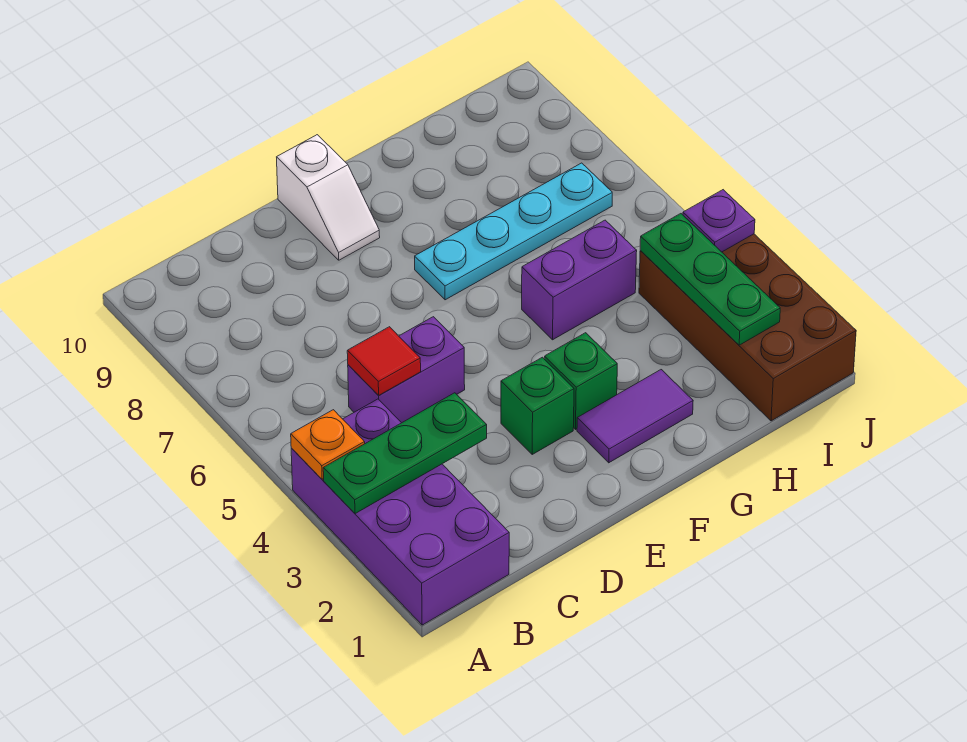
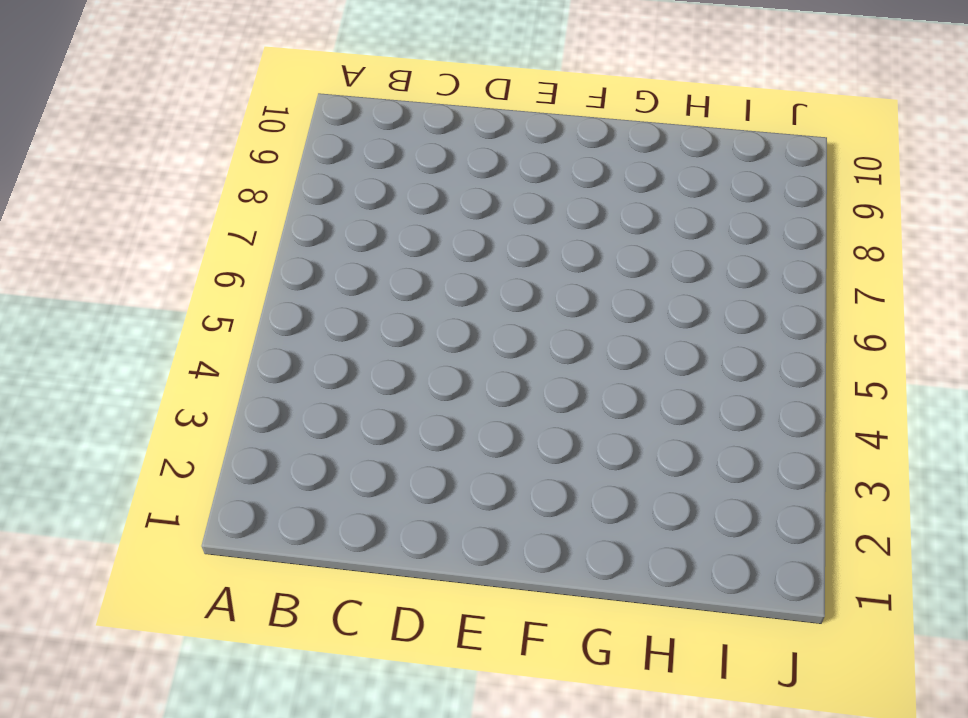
none -> purple brick A1:B4 level 1
none -> purple brick C5:D5 level 1
none -> green brick E3 level 1

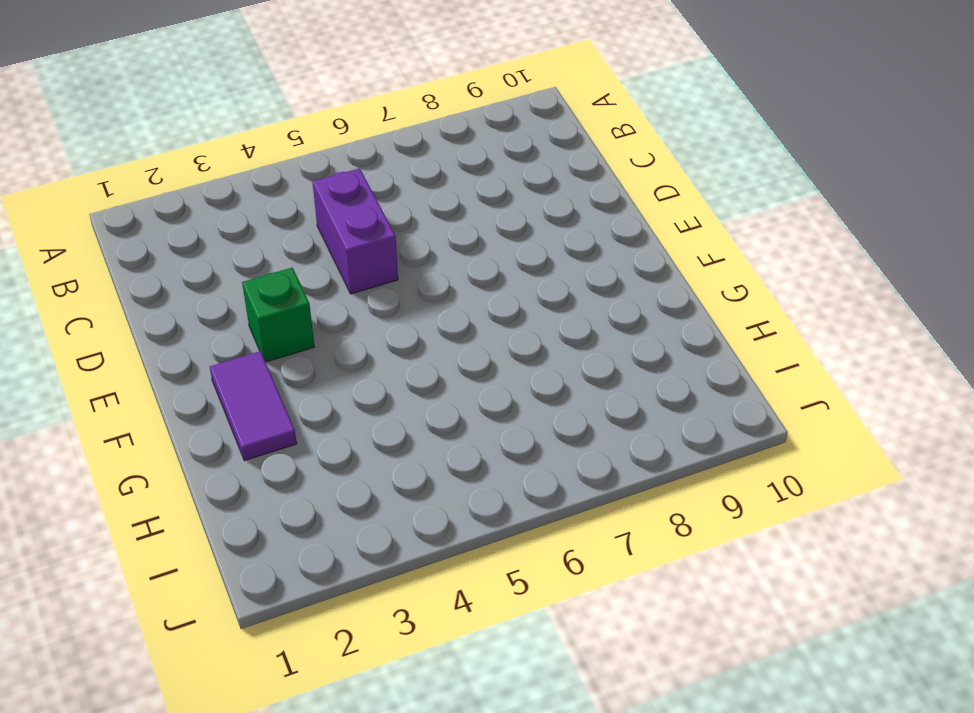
none -> purple brick A1:B4 level 1
none -> white slope E9:E10 level 1 top 10
none -> green brick F3 level 1

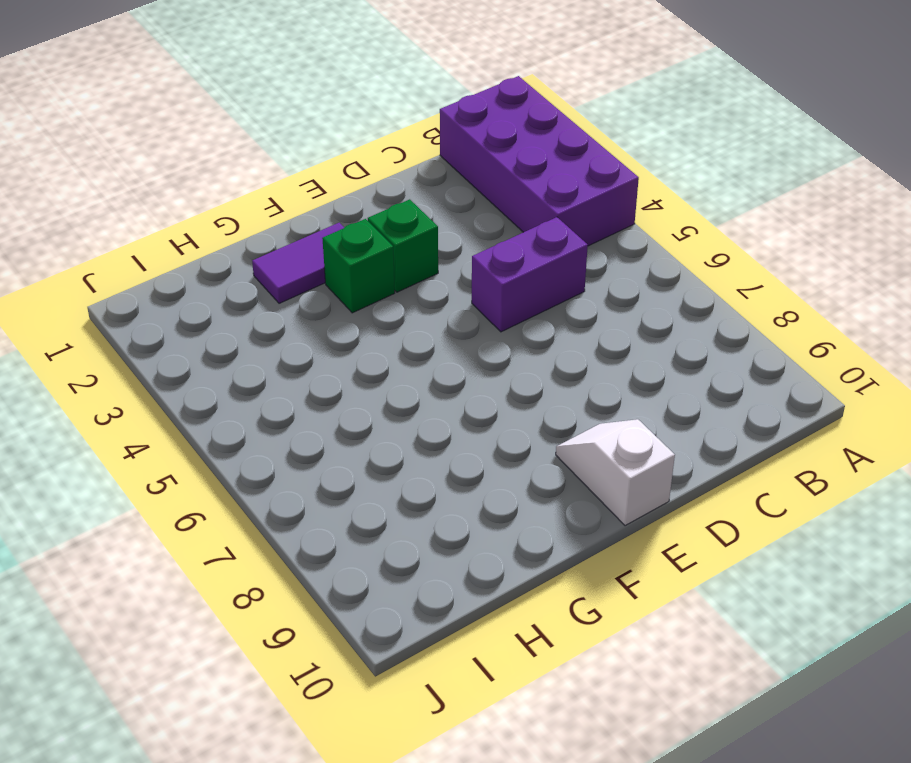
none -> cyan plate F7:I7 level 1
none -> purple brick G5:H5 level 1
none -> brown brick I1:J4 level 1

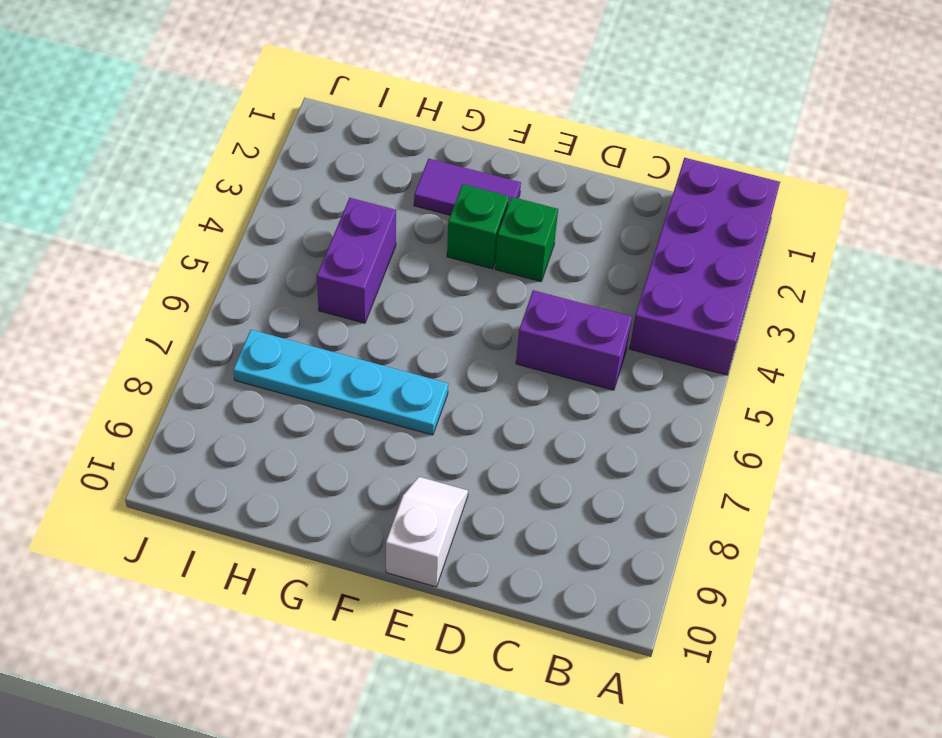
purple brick H4:H5 level 1 -> purple brick G5:H5 level 1
none -> brown brick I1:J4 level 1
none -> green plate A3:C3 level 2
none -> orange plate A4 level 2

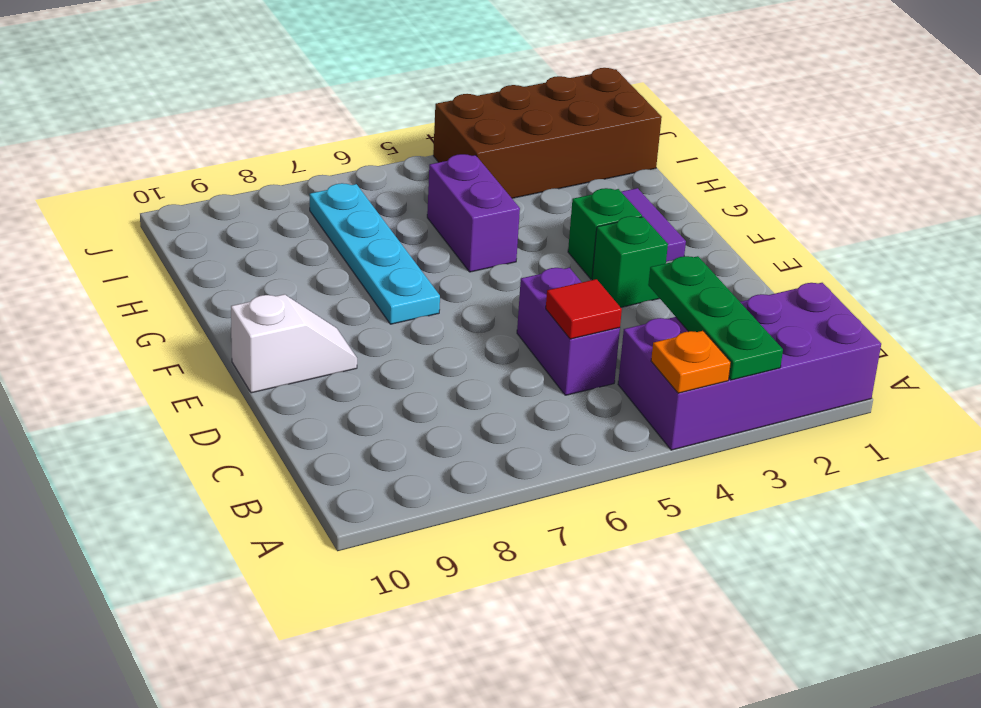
none -> green plate I2:I4 level 2
none -> purple plate J4 level 2

